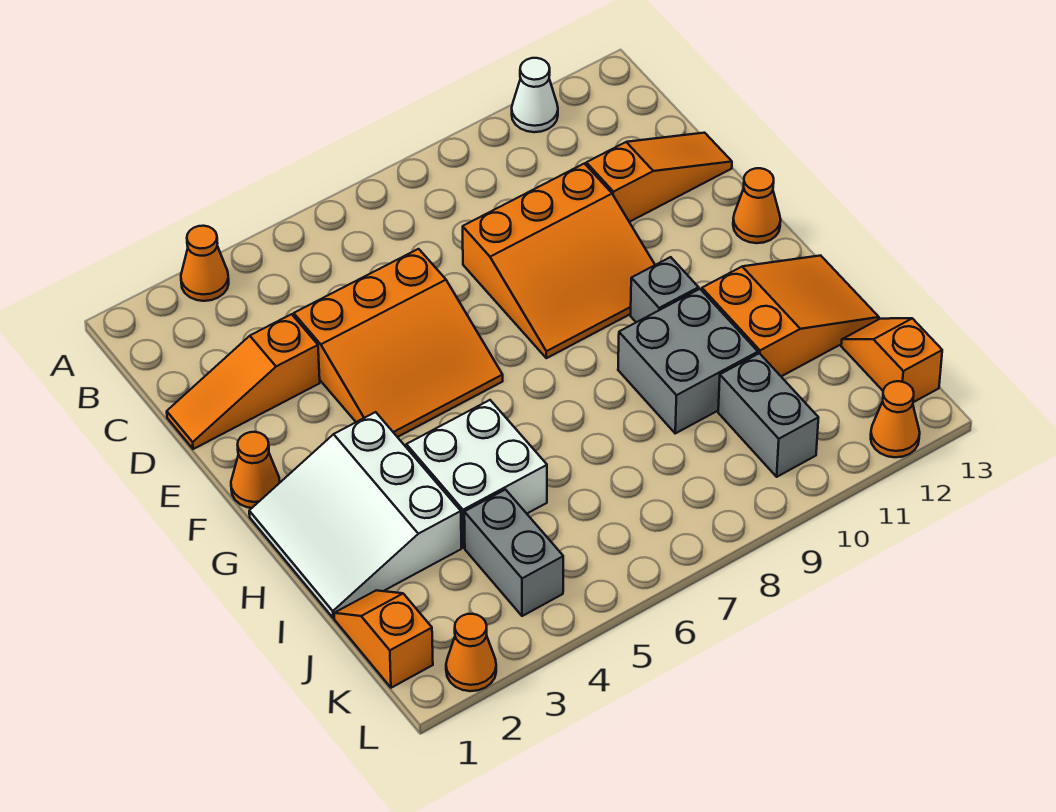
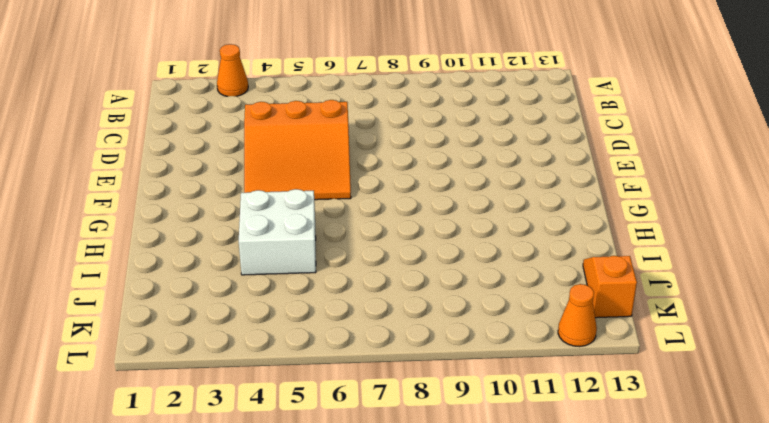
none -> white cone A11 level 1
none -> orange slope D1:D3 level 1 top 3
none -> orange slope D8:F10 level 1 top D

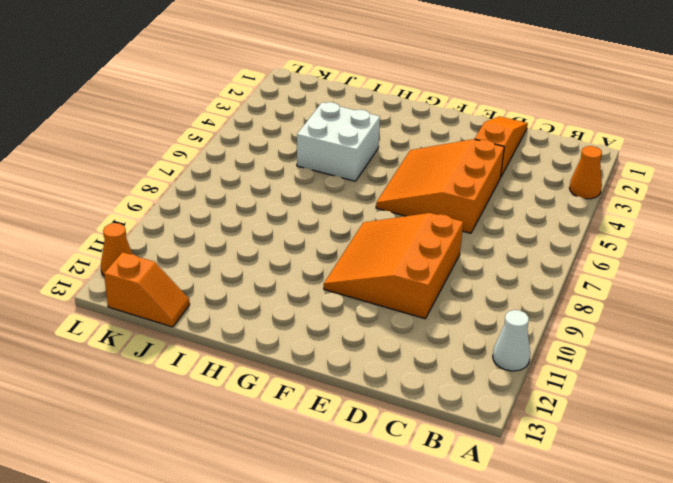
none -> orange slope D11:D13 level 1 top 11
none -> orange cone F1 level 1
none -> orange cone F13 level 1

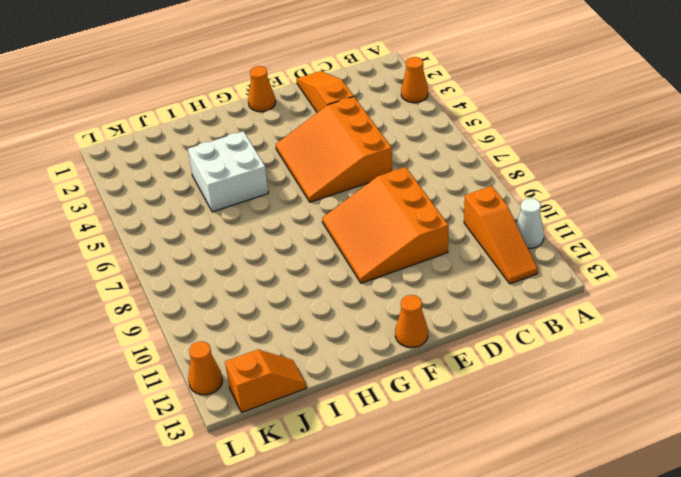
orange slope B10:B12 level 1 top 10 -> orange slope D11:D13 level 1 top 11
none -> white slope G1:I3 level 1 top 3
none -> grey brick G10 level 1
none -> grey brick H9:I10 level 1

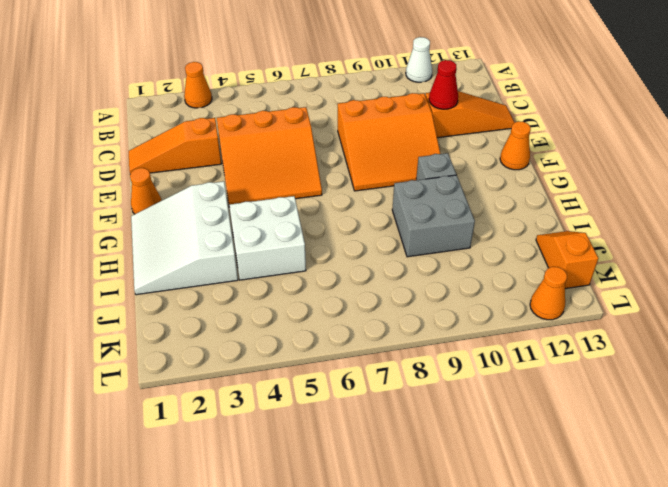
red cone D11 level 2 -> none
none -> orange slope H11:I13 level 1 top 11
none -> orange slope J1:K1 level 1 top K
none -> grey brick J4:K4 level 1

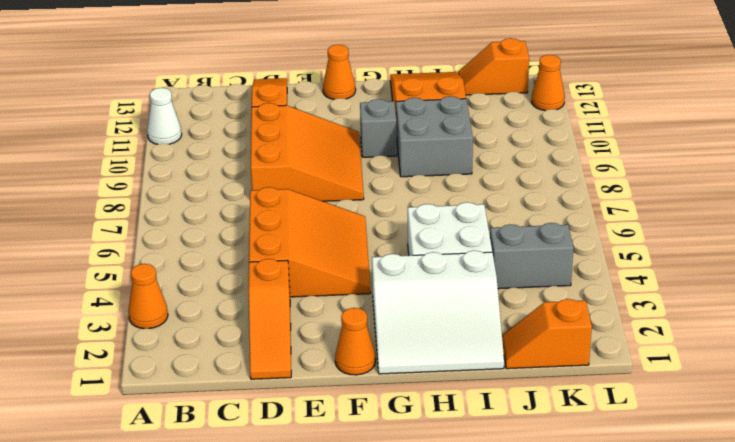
none -> grey brick J10:K10 level 1
none -> orange cone L2 level 1

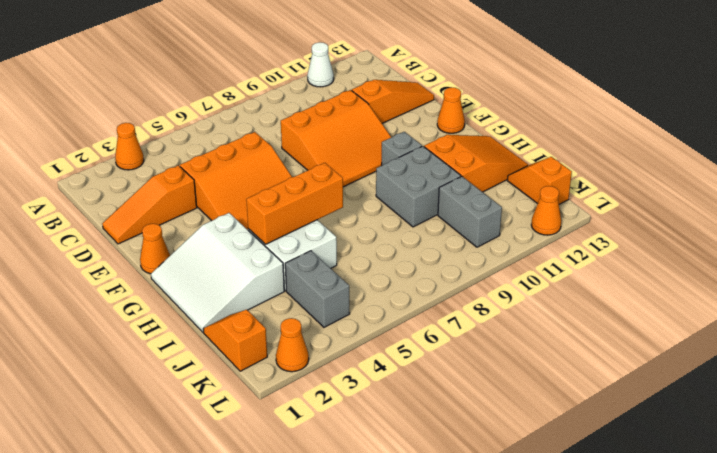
orange brick H4:H6 level 2 -> none

